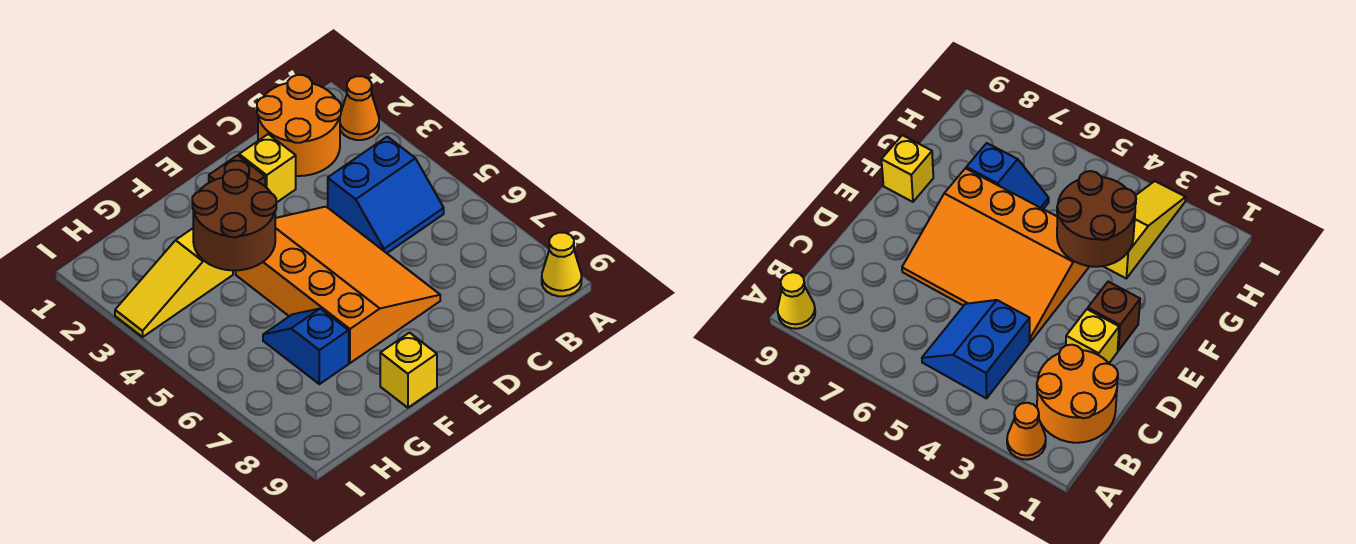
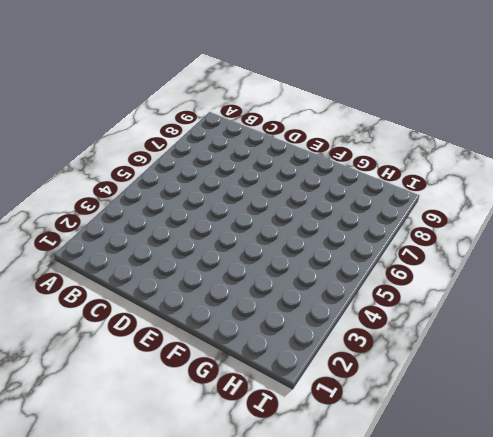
none -> orange cone A2 level 1
none -> yellow cone A9 level 1

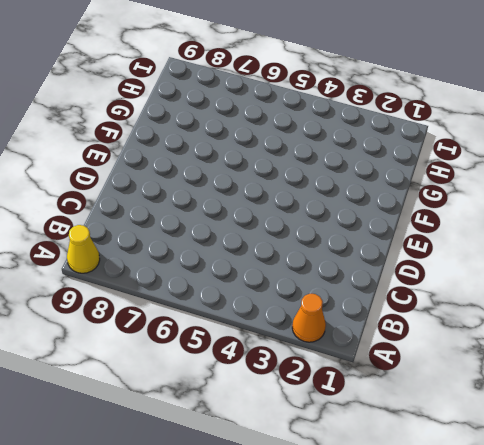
none -> orange round brick B1:C2 level 1
none -> blue slope B4:C5 level 1 top 4

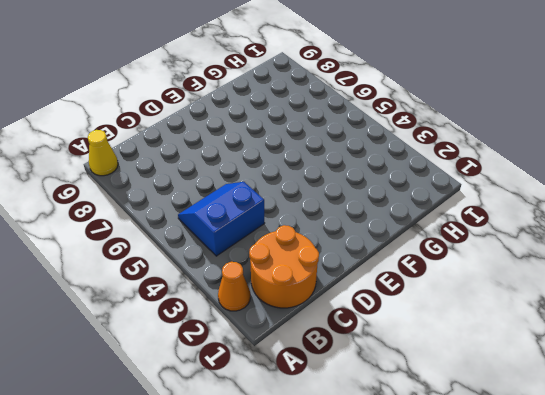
none -> yellow brick D2 level 1
none -> orange slope D4:F7 level 1 top F

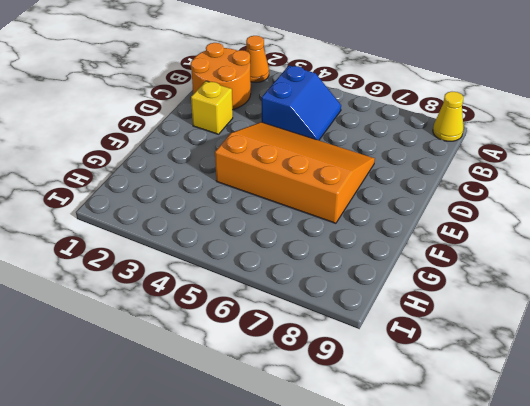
none -> brown brick E2 level 1
none -> yellow brick F9 level 1

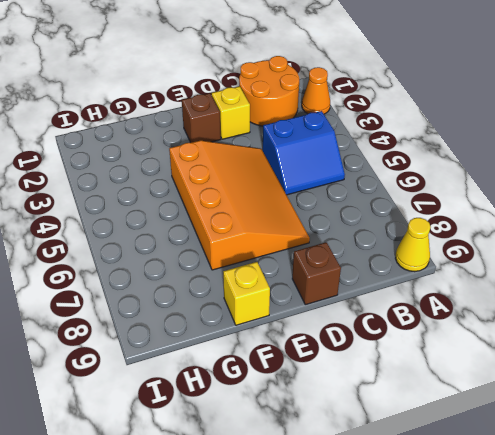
brown brick D9 level 1 -> none
none -> yellow slope G3:I3 level 1 top G
none -> blue slope G6:G7 level 1 top 7

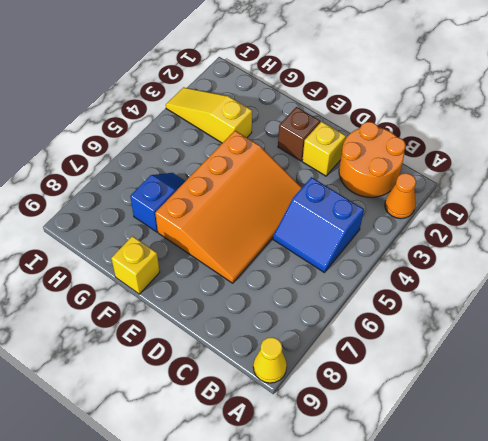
none -> brown round brick F3:G4 level 2

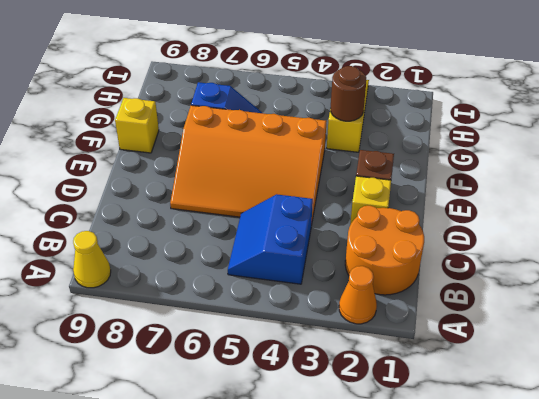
brown round brick G3 level 2 -> brown round brick F3:G4 level 2

